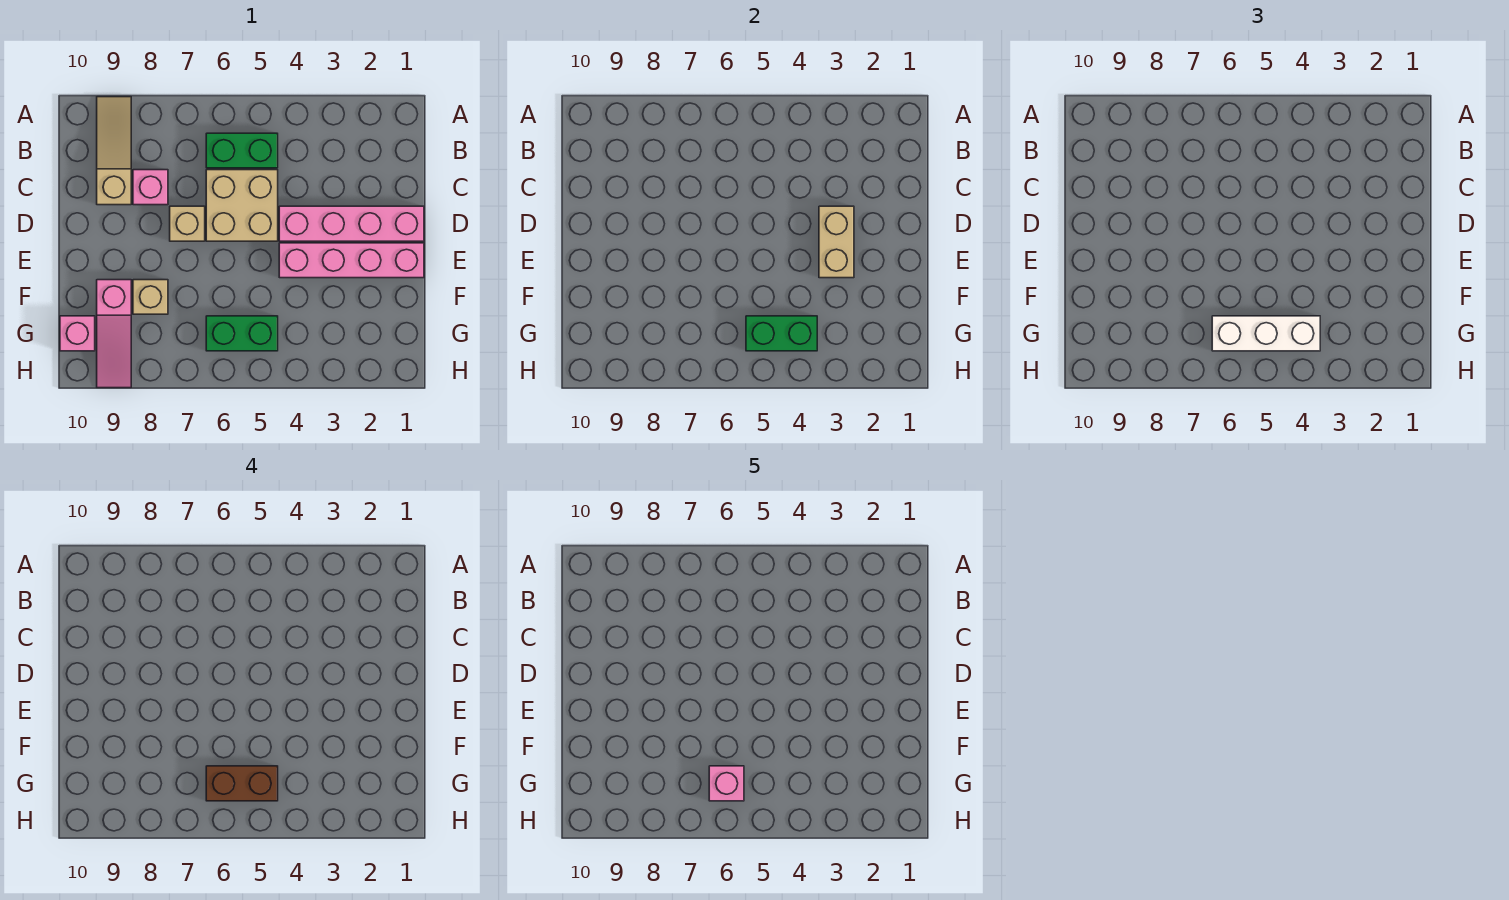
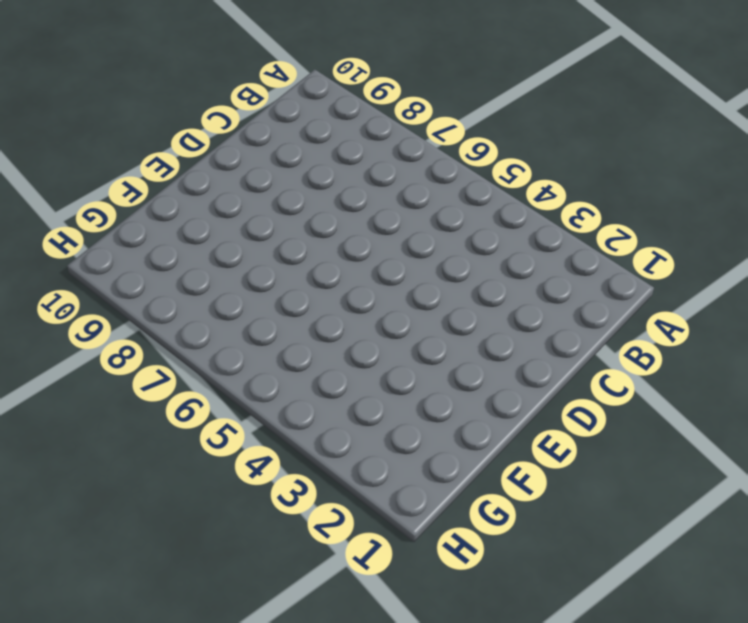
none -> tan slope A9:C9 level 1 top C
none -> green brick B5:B6 level 1
none -> tan brick C5:D6 level 1

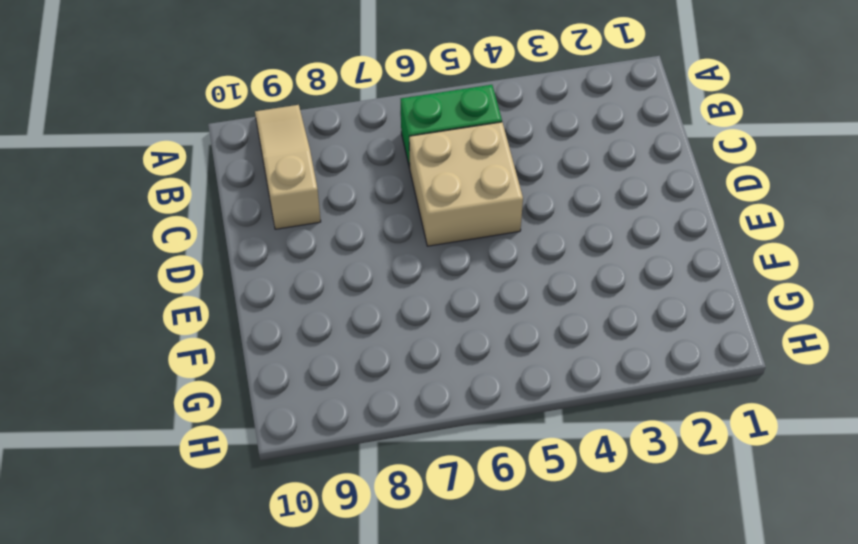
none -> pink brick C8 level 1
none -> pink brick D1:D4 level 1
none -> tan brick D7 level 1

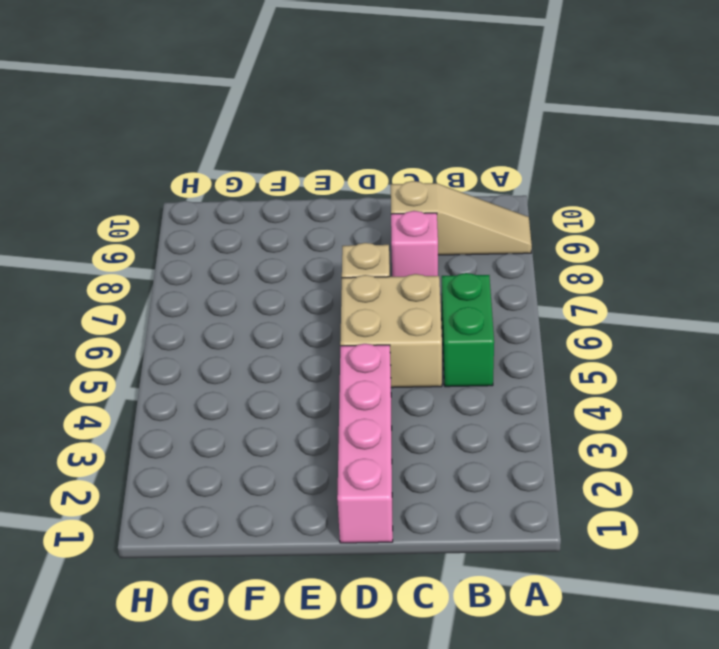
none -> pink brick E1:E4 level 1
none -> tan brick F8 level 1
none -> pink slope F9:H9 level 1 top F

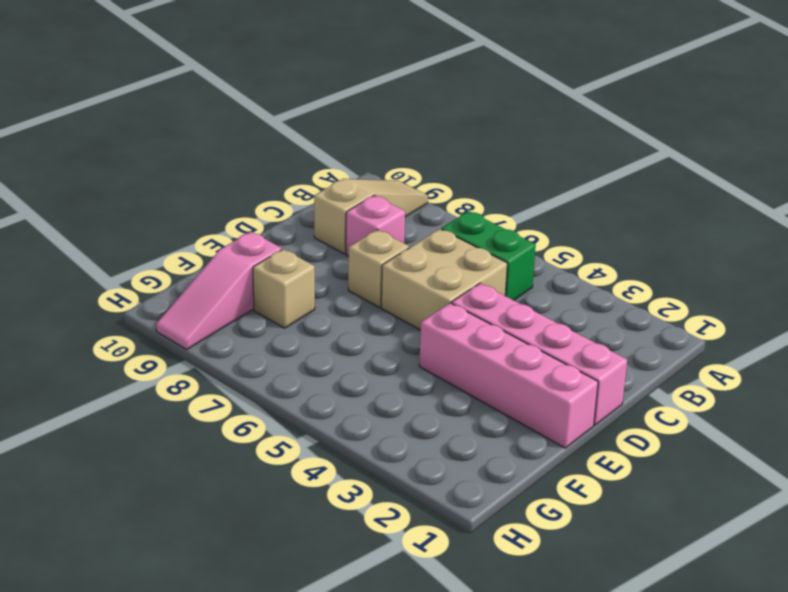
none -> green brick G5:G6 level 1
none -> pink brick G10 level 1
none -> tan brick D3:E3 level 2

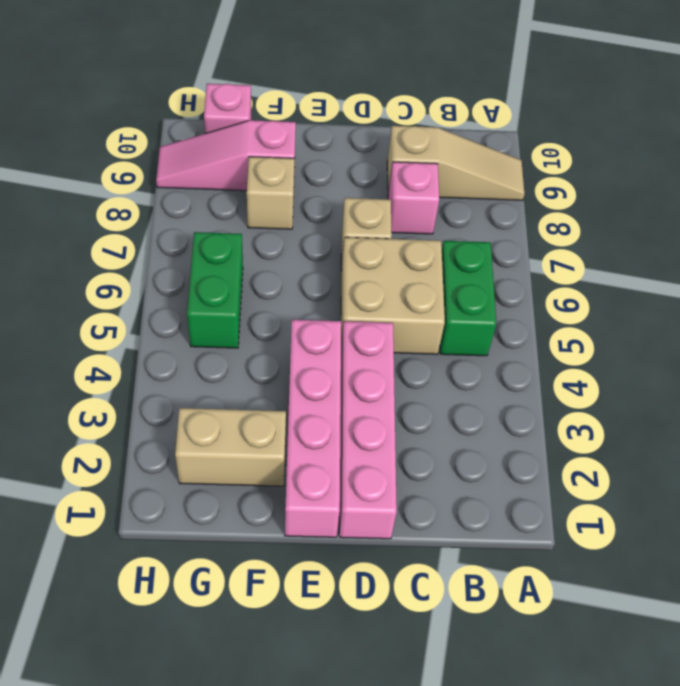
tan brick F2:G2 level 1 -> tan brick D3:E3 level 2
none -> green brick G4:G5 level 2
none -> white brick G4:G6 level 3
none -> brown brick G5:G6 level 4

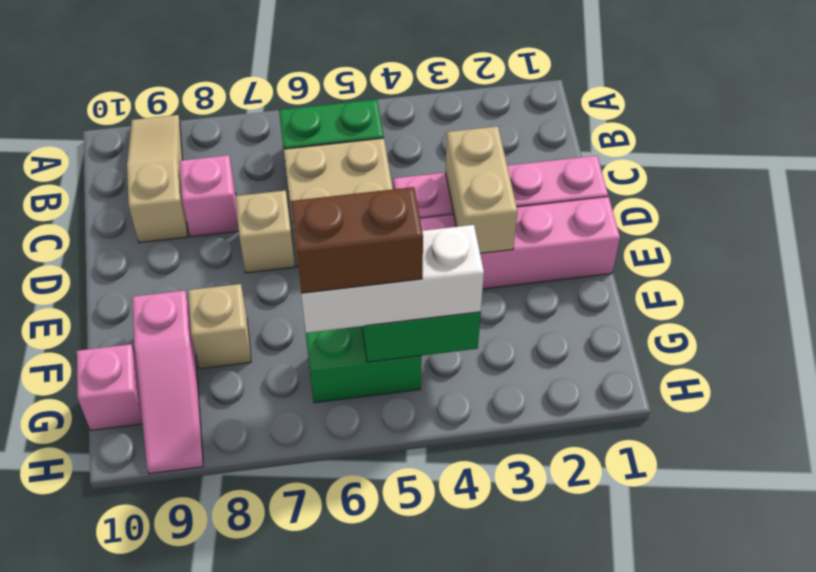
none -> pink brick G6 level 5

